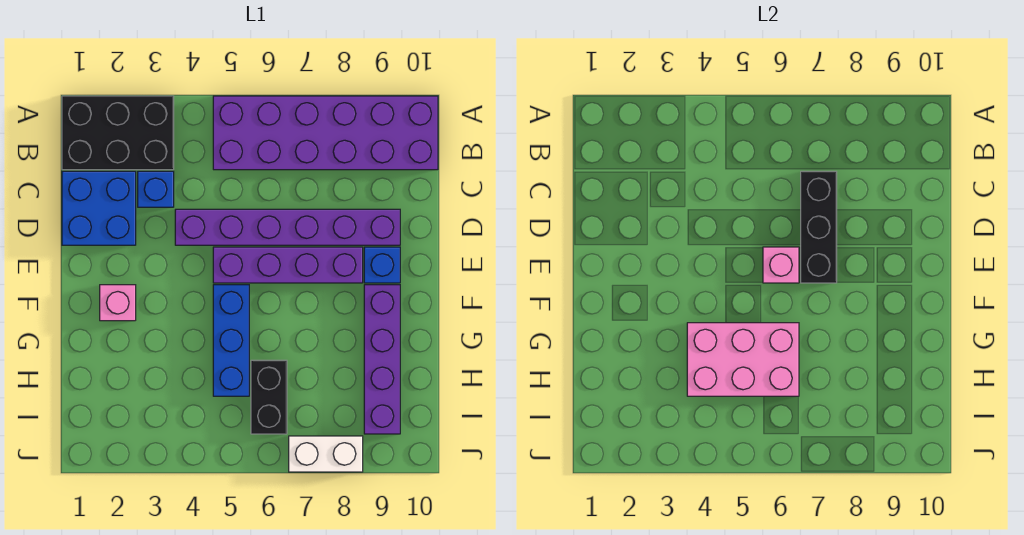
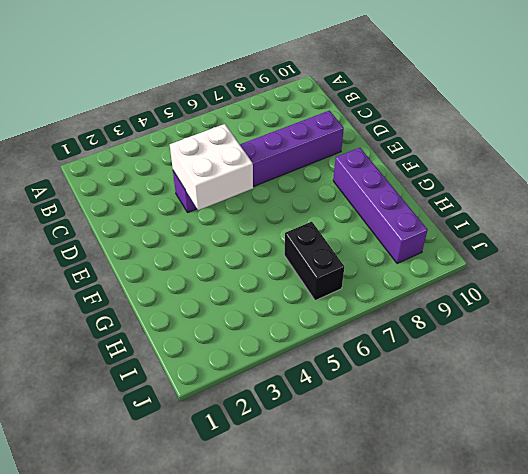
white brick D4:E5 level 2 -> none
none -> black brick A1:B3 level 1
none -> purple brick A5:B10 level 1
none -> blue brick C1:D2 level 1

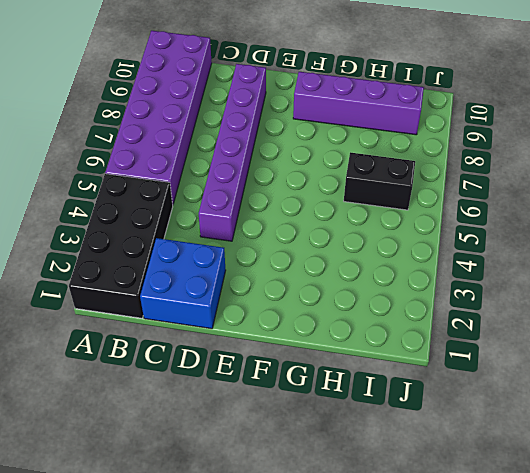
black brick A1:B4 level 1 -> black brick A1:B3 level 1
none -> blue brick C3 level 1
none -> purple brick E5:E8 level 1
none -> blue brick E9 level 1

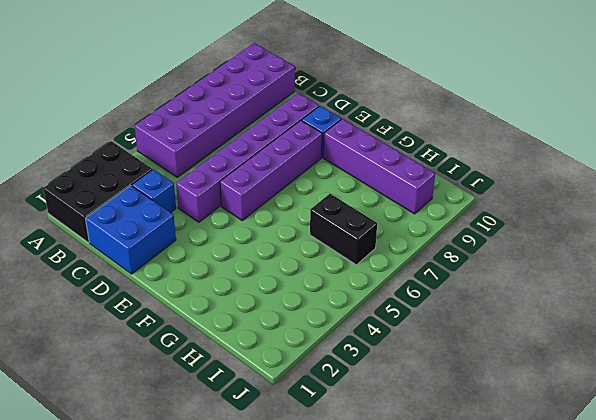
none -> pink brick F2 level 1
none -> blue brick F5:H5 level 1
none -> white brick J7:J8 level 1

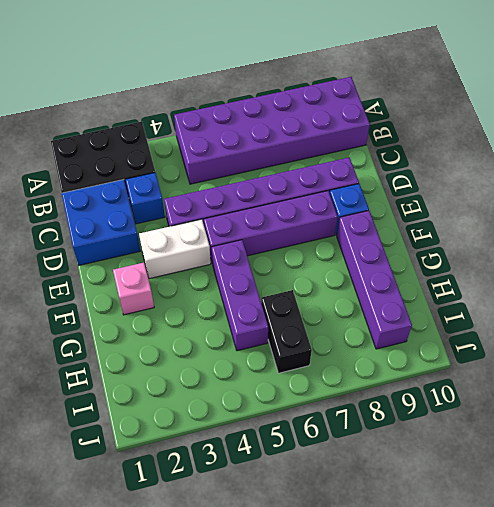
white brick E3:E4 level 1 -> white brick J7:J8 level 1
purple brick F5:H5 level 1 -> blue brick F5:H5 level 1
none -> black brick C7:E7 level 2
none -> pink brick E6 level 2
none -> pink brick G4:H6 level 2

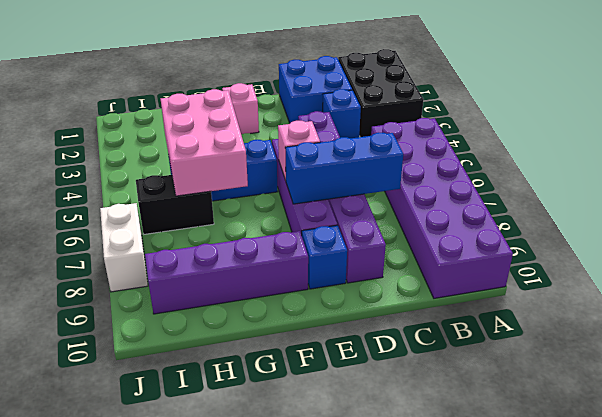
blue brick C7:E7 level 2 -> black brick C7:E7 level 2

